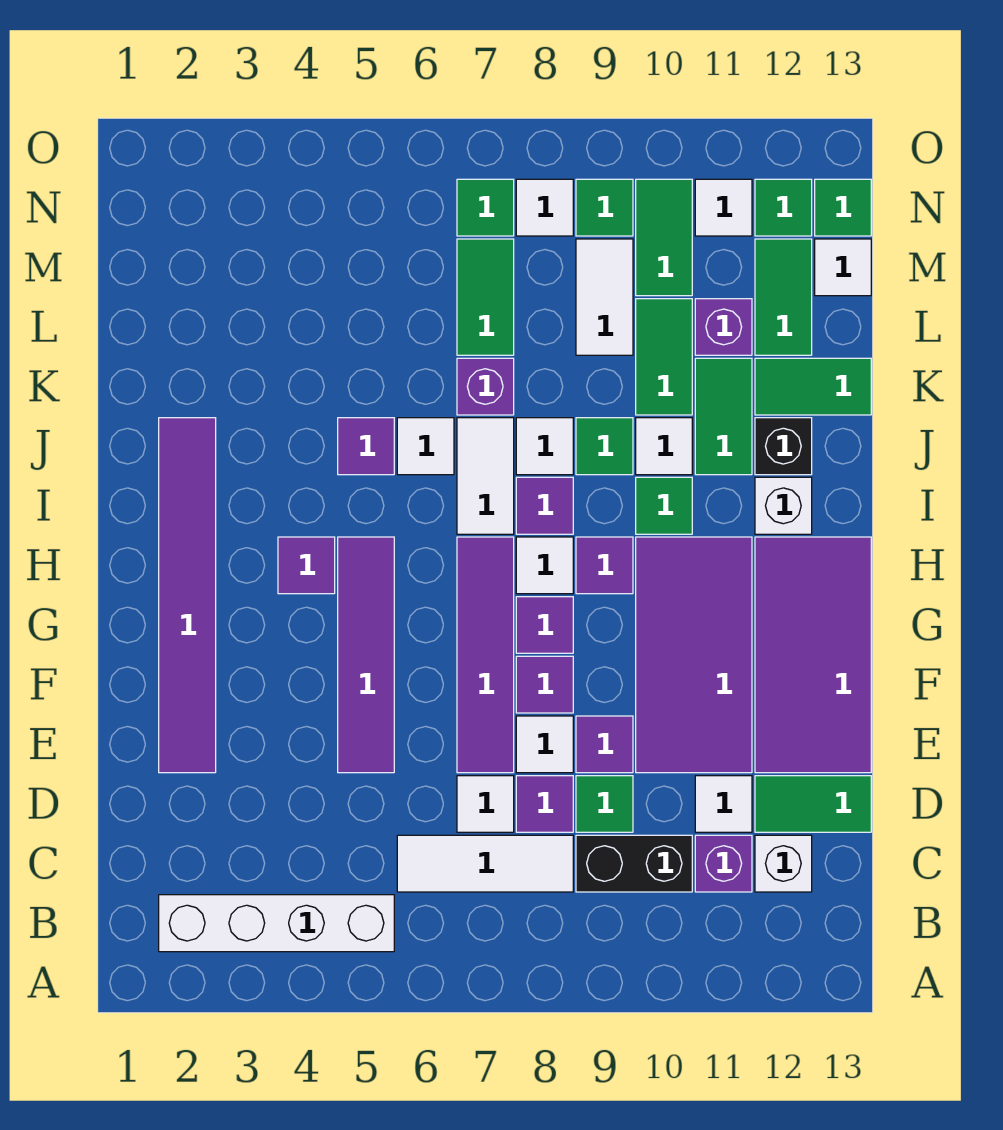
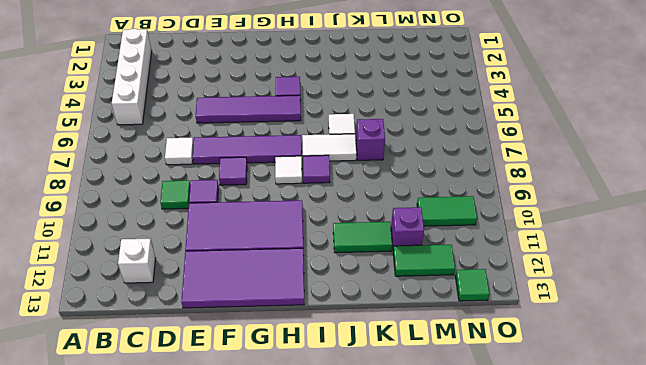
none -> white tile C6:C8 level 1
none -> black brick C9:C10 level 1
none -> purple brick C11 level 1
none -> purple tile D8 level 1

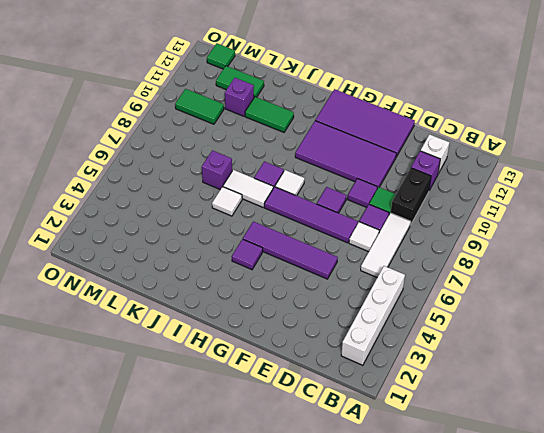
none -> white tile D11 level 1
none -> green tile D12:D13 level 1
none -> purple tile E2:J2 level 1
none -> white tile E8 level 1

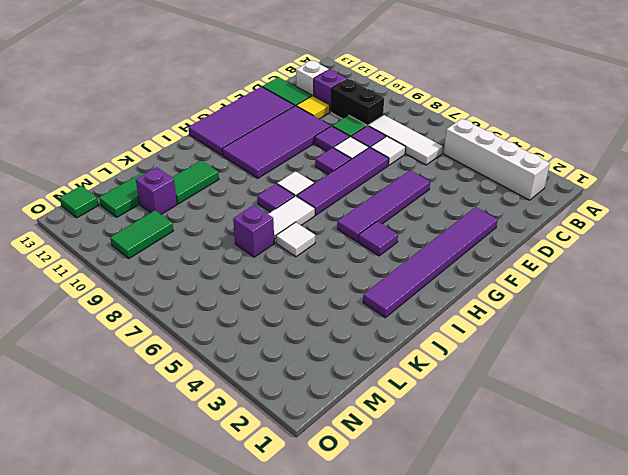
yellow tile D11 level 1 -> white tile D11 level 1
none -> purple tile G8 level 1
none -> purple tile H9 level 1
none -> green tile I10 level 1
none -> white brick I12 level 1

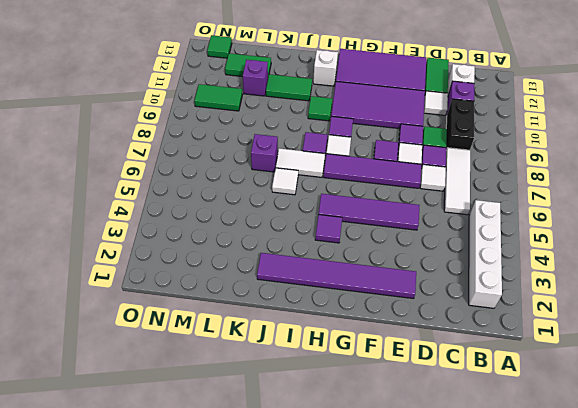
none -> purple tile G8 level 1
none -> purple tile J5 level 1
none -> white tile J8 level 1
none -> green tile J9 level 1

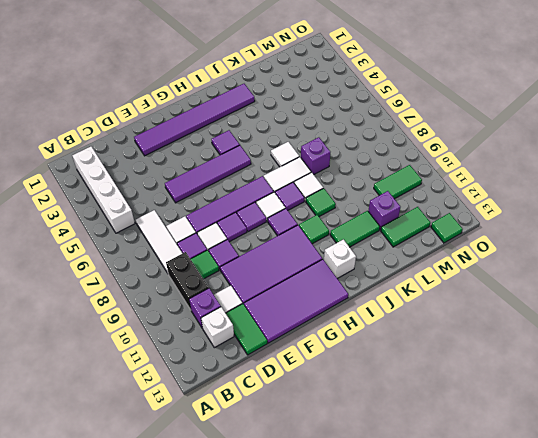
none -> purple tile J5 level 1
none -> white tile J10 level 1
none -> black brick J12 level 1
none -> green tile K10:L10 level 1

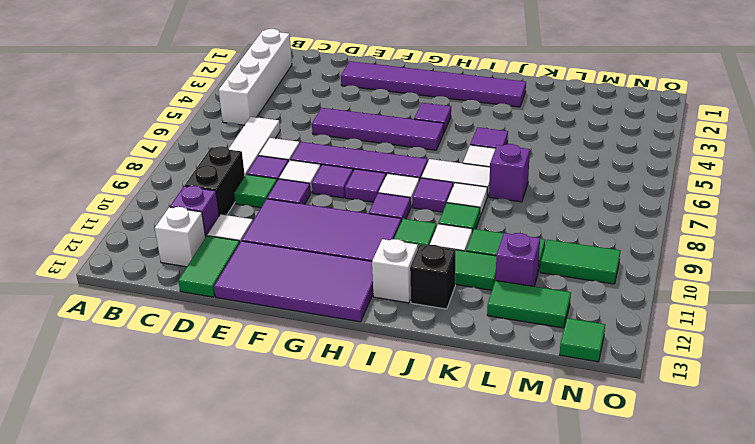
none -> green tile K12:K13 level 1
none -> green tile L7:M7 level 1
none -> white tile L9:M9 level 1
none -> white tile M13 level 1

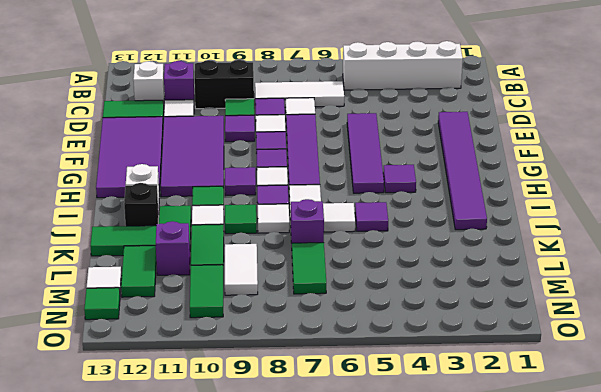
none -> green tile N7 level 1
none -> white tile N8 level 1
none -> green tile N9 level 1
none -> white tile N11 level 1

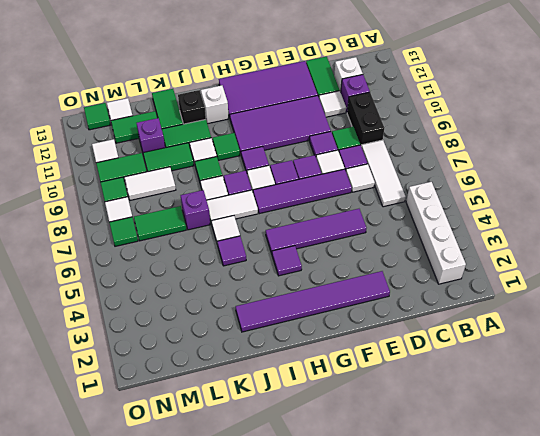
none -> green tile N12 level 1

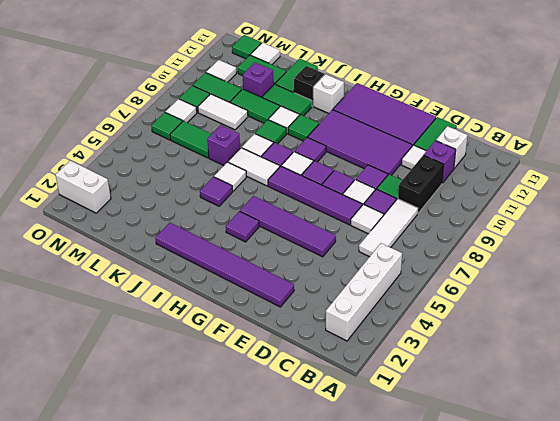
white brick N2:O2 level 1 -> none
none -> green tile N12 level 1

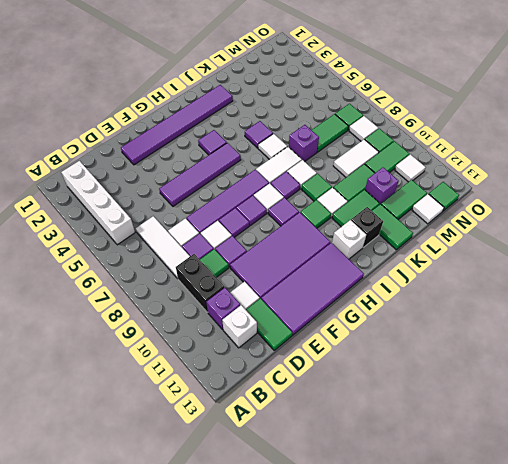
none -> green tile N12 level 1

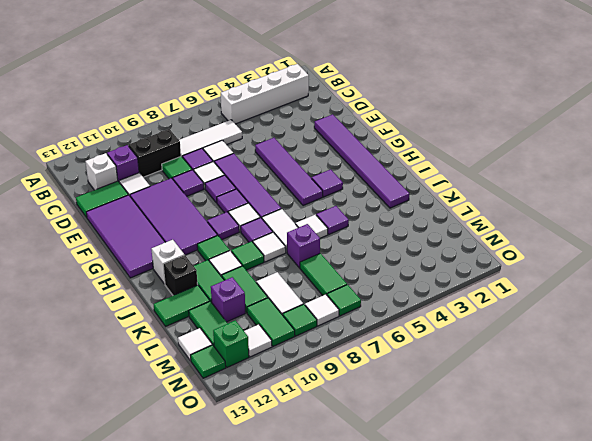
green brick N12 level 1 -> green tile N12 level 1

